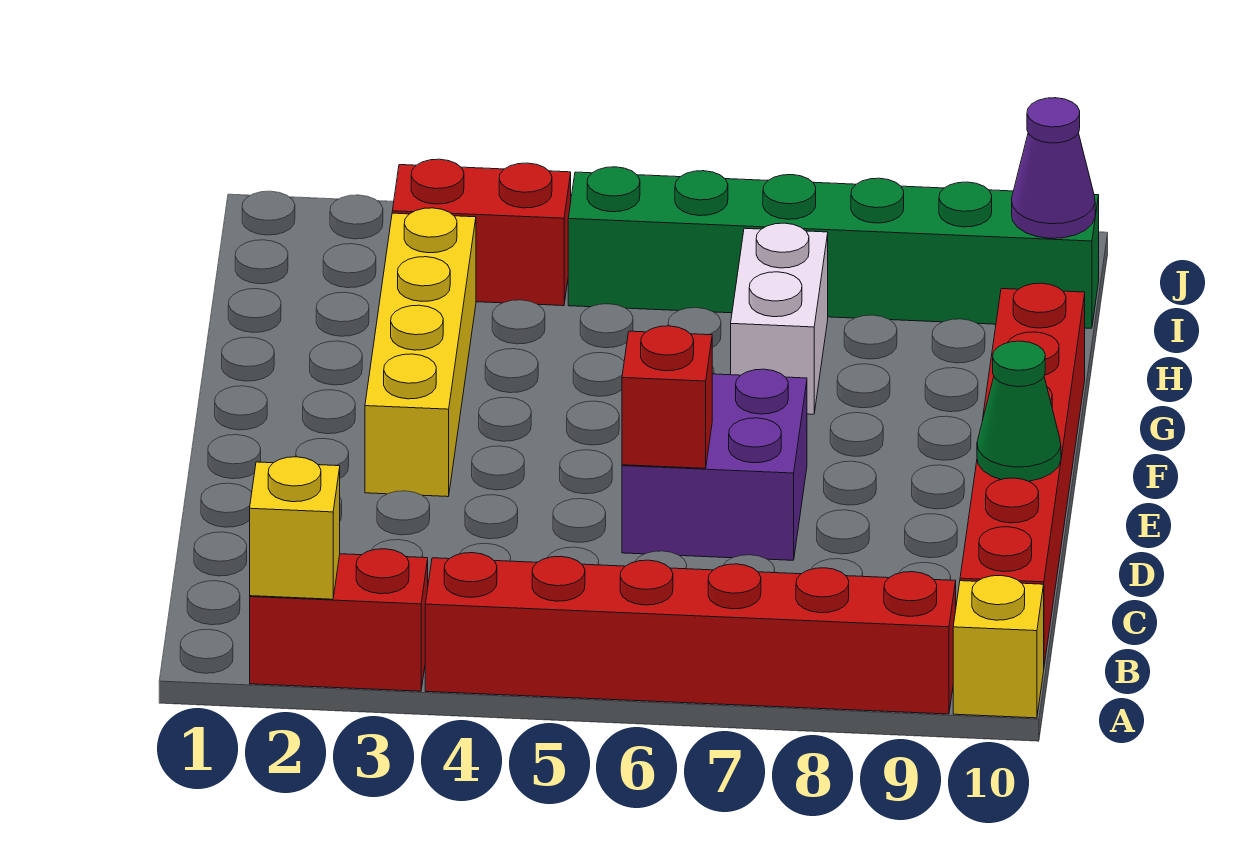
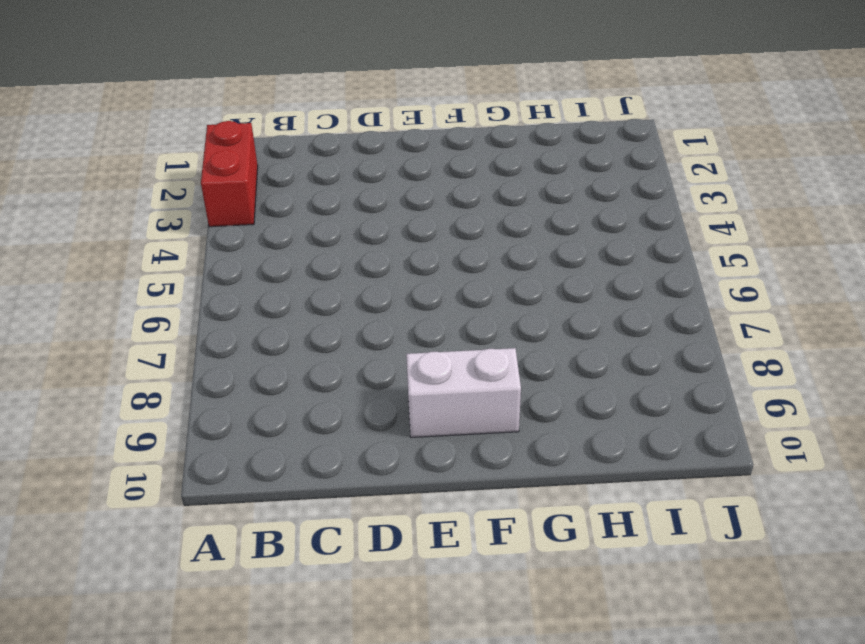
white brick E9:F9 level 1 -> white brick G7:H7 level 1
none -> red brick A4:A9 level 1
none -> yellow brick A10 level 1
none -> red brick B10:G10 level 1

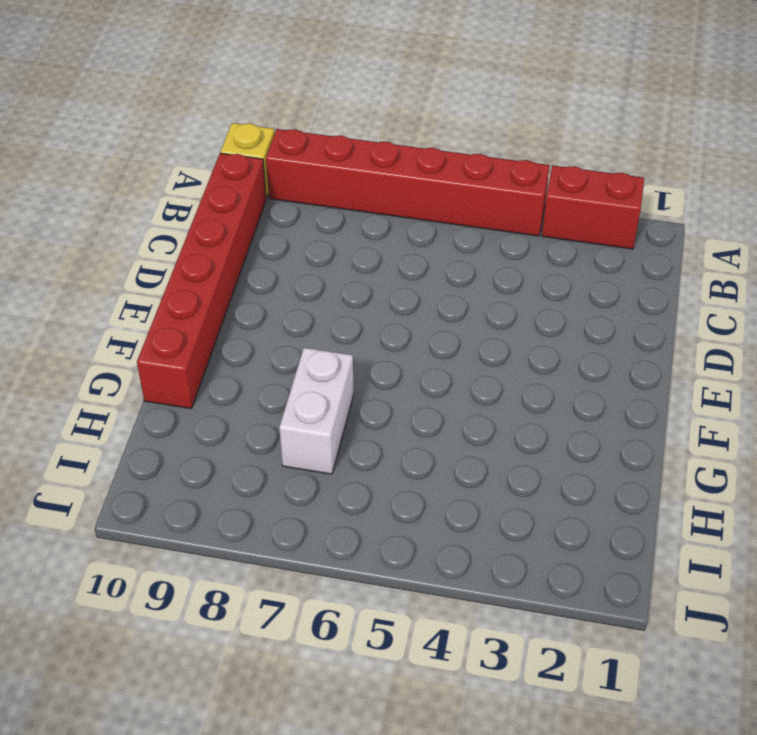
none -> purple brick D6:E7 level 1
none -> yellow brick E3:H3 level 1
none -> red brick I3:I4 level 1

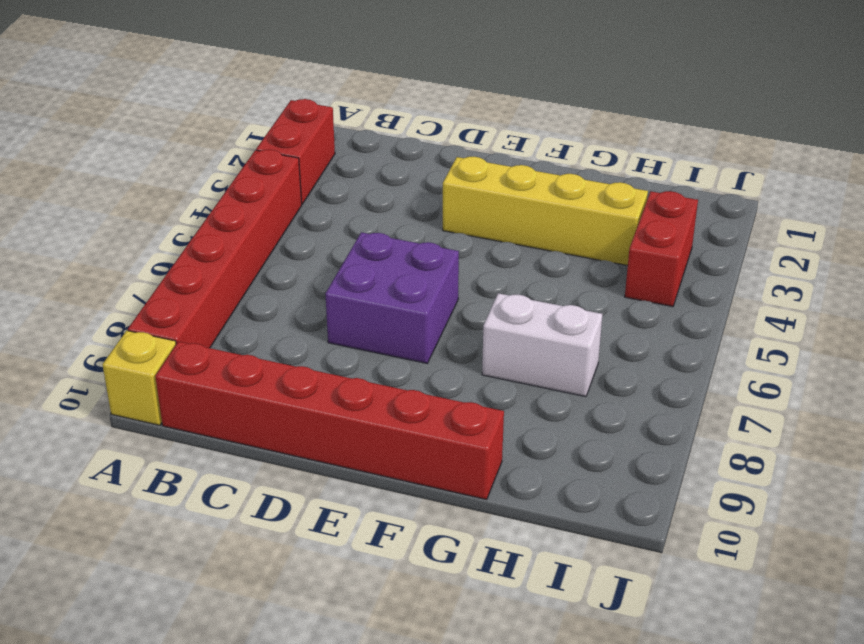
none -> green brick I5:I10 level 1
none -> yellow brick A2 level 2
none -> red brick D6 level 2

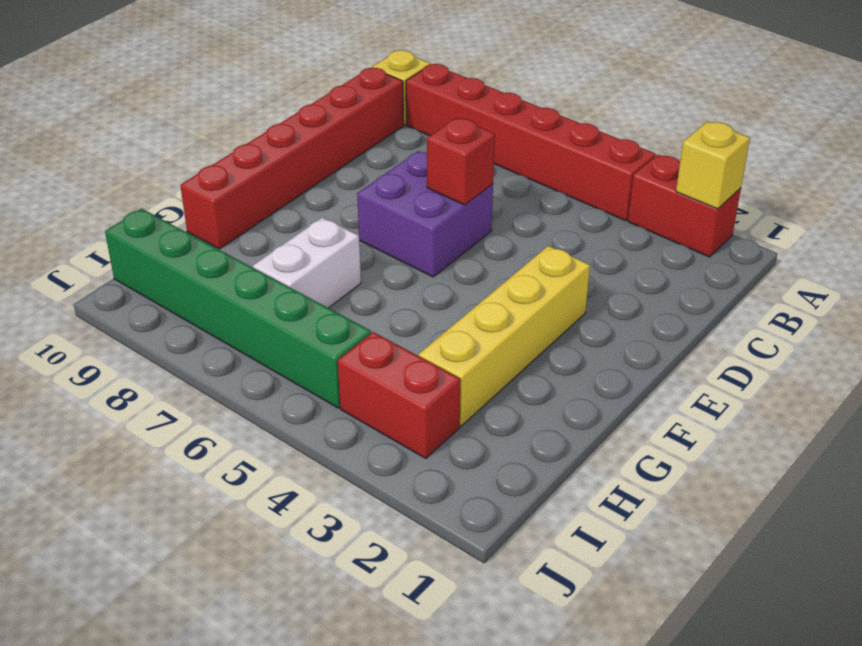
none -> green cone D10 level 2
none -> purple cone I10 level 2

